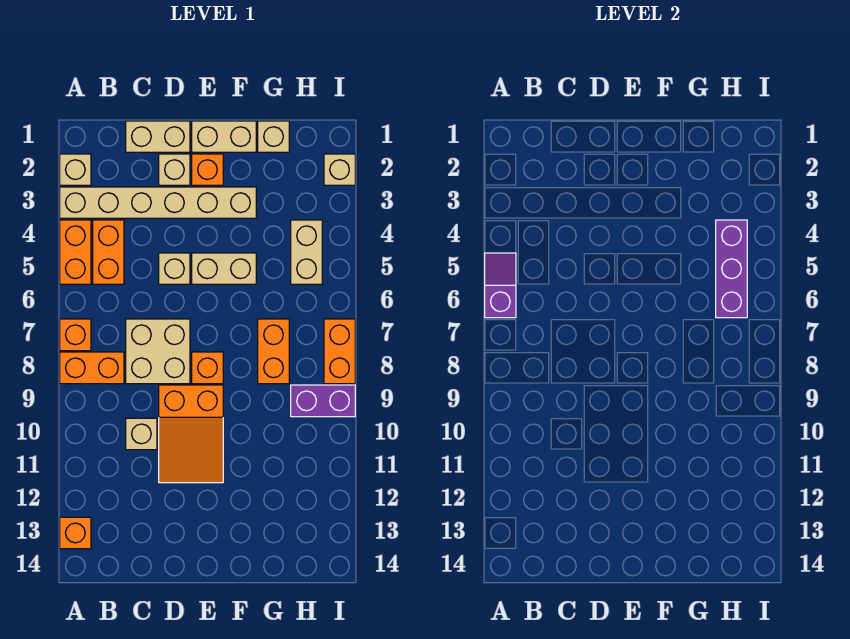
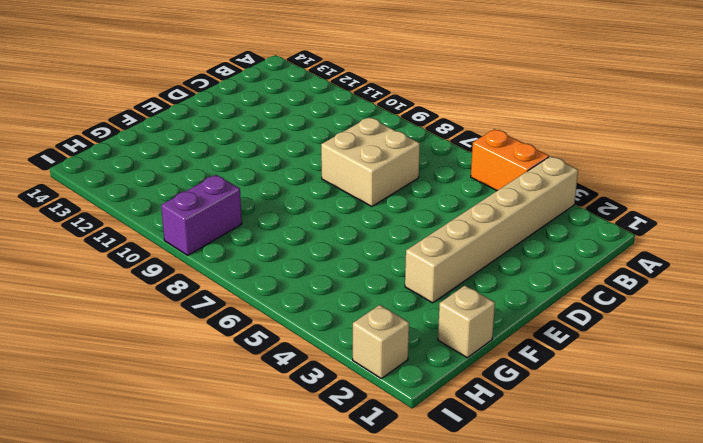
none -> tan brick A2 level 1
none -> orange brick A7 level 1
none -> orange brick A8:B8 level 1

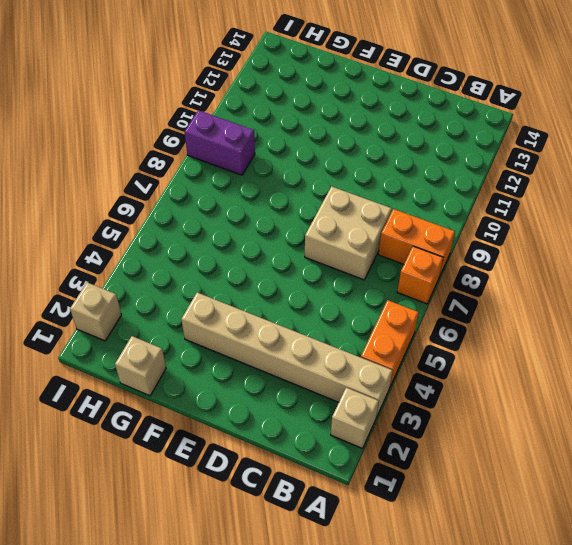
none -> orange brick A13 level 1
none -> orange brick B4:B5 level 1
none -> tan brick C1:D1 level 1

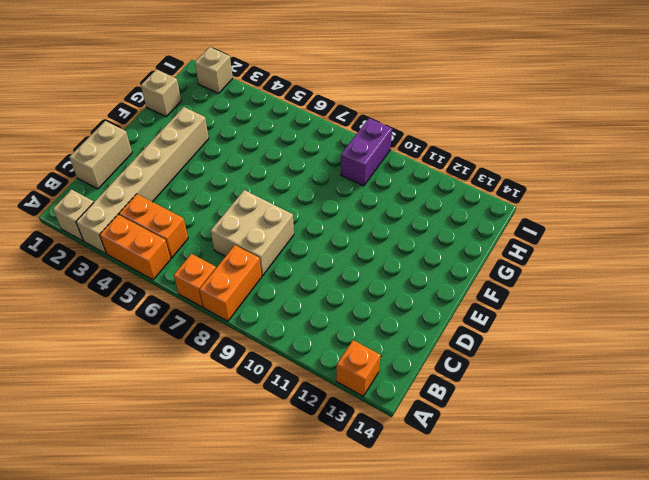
none -> tan brick C10 level 1
none -> tan brick D2 level 1
none -> tan brick D5 level 1

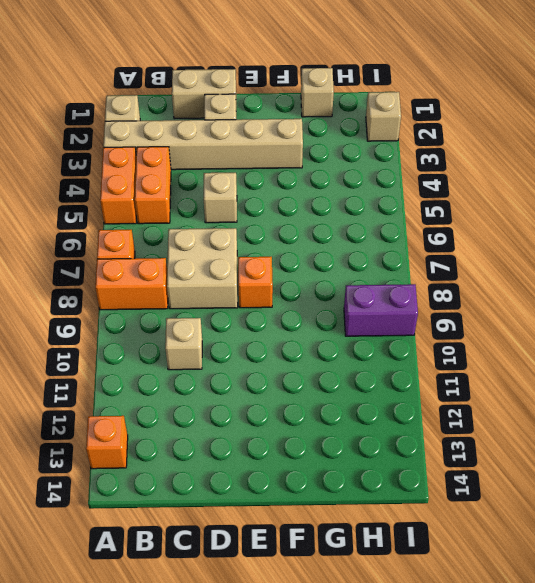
none -> orange slope D9:E11 level 1 top 9
none -> tan brick E1:F1 level 1
none -> orange brick E2 level 1

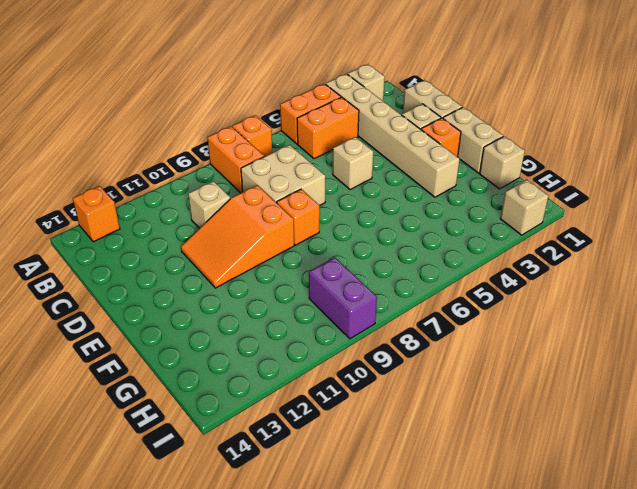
none -> tan brick E5:F5 level 1
none -> orange brick G7:G8 level 1
none -> tan brick H4:H5 level 1

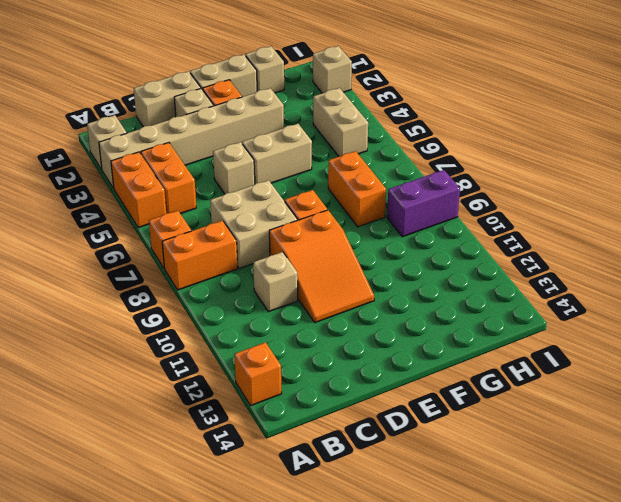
none -> orange brick I7:I8 level 1
none -> purple slope A5:A6 level 2 top 6
none -> purple brick H4:H6 level 2

